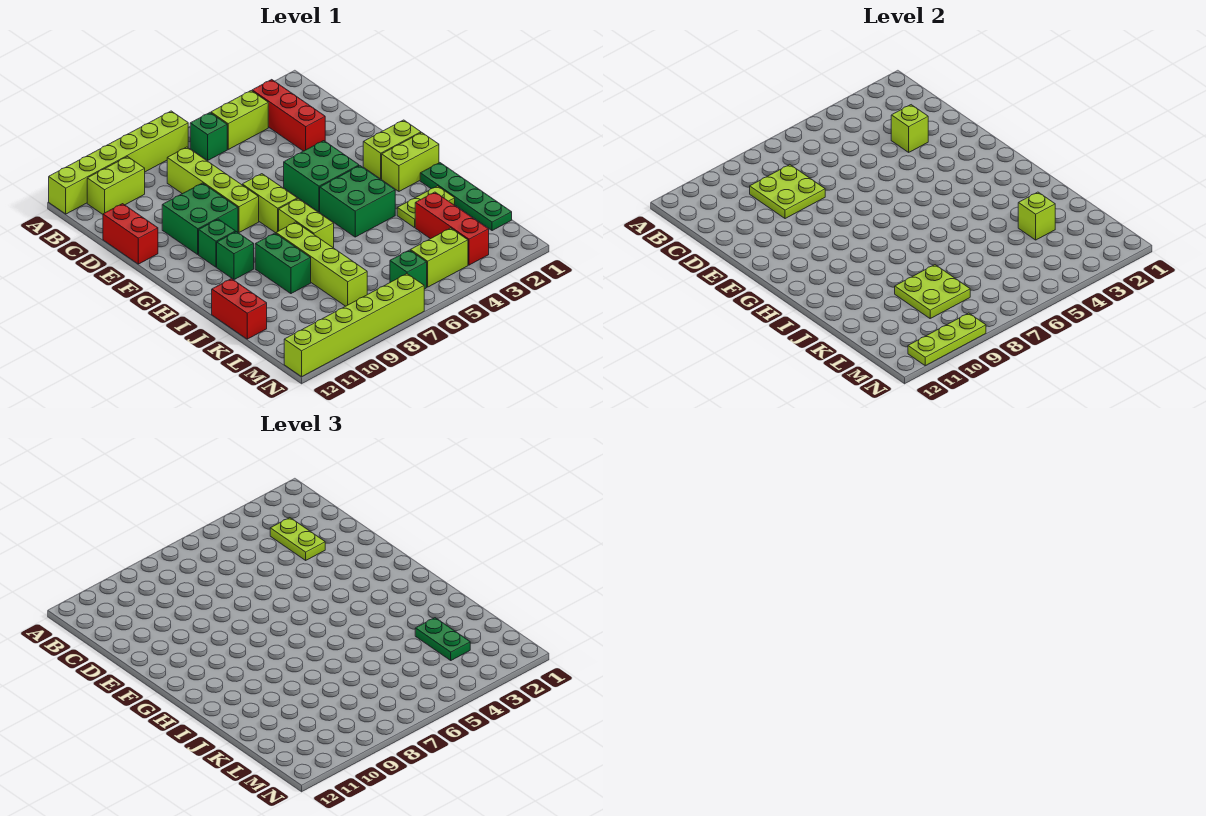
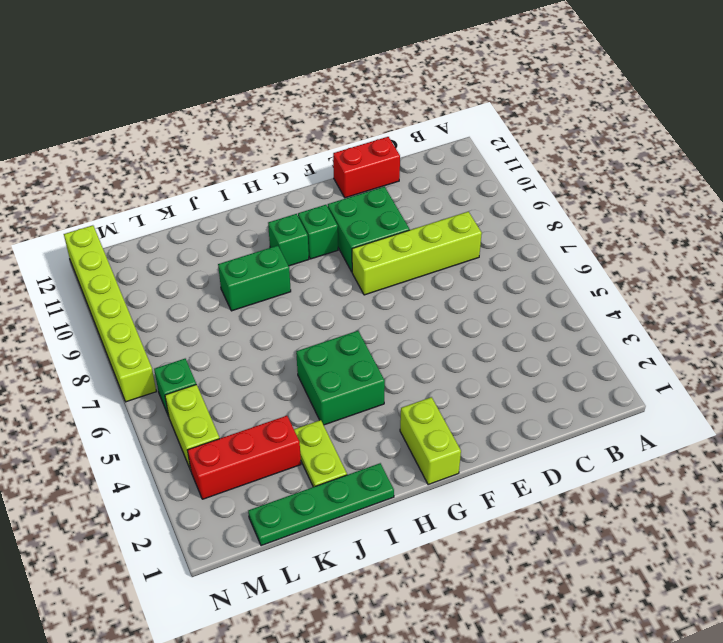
none -> lime brick A7:A12 level 1
none -> red brick B3:D3 level 1
none -> lime brick B4:B5 level 1
none -> green brick B6 level 1

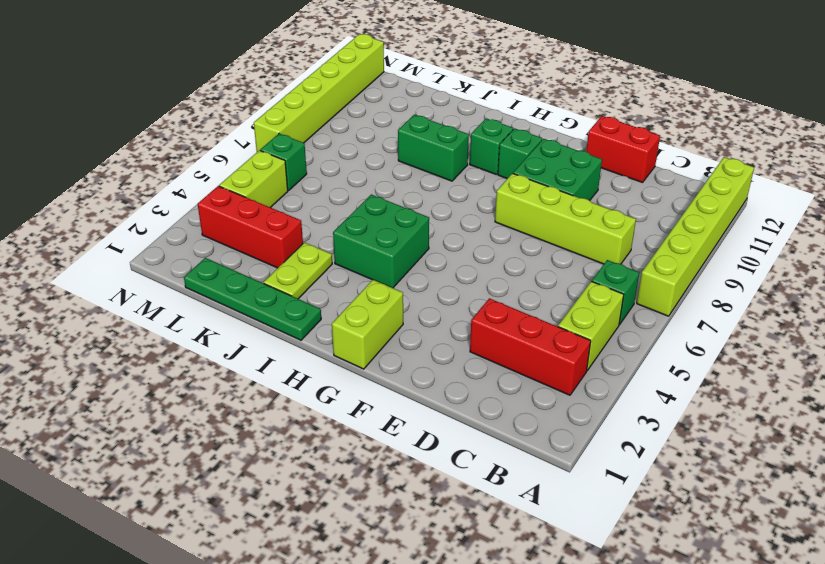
none -> lime brick B10:B11 level 1
none -> green brick F4:G5 level 1
none -> lime brick F7:G7 level 1
none -> lime brick H1:H2 level 1

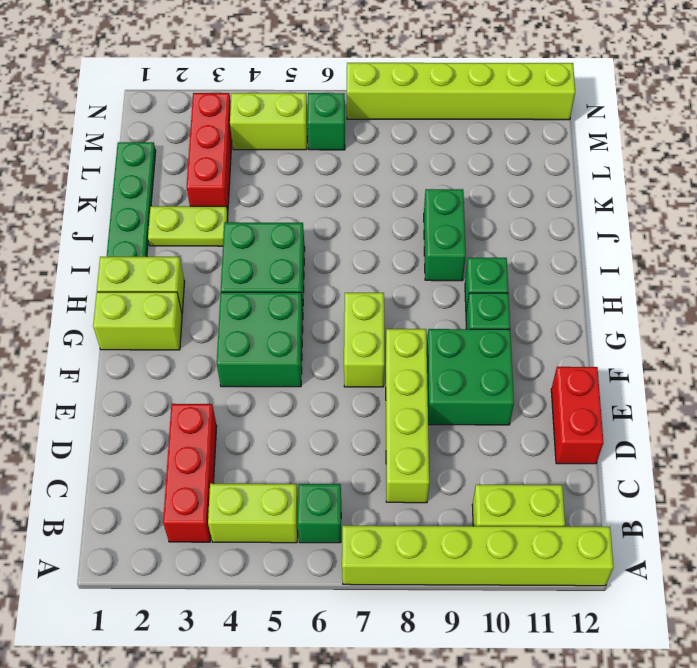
none -> lime brick H7:I7 level 1
none -> lime brick I8:L8 level 1
none -> red brick J12:K12 level 1
none -> lime plate C8:D9 level 2

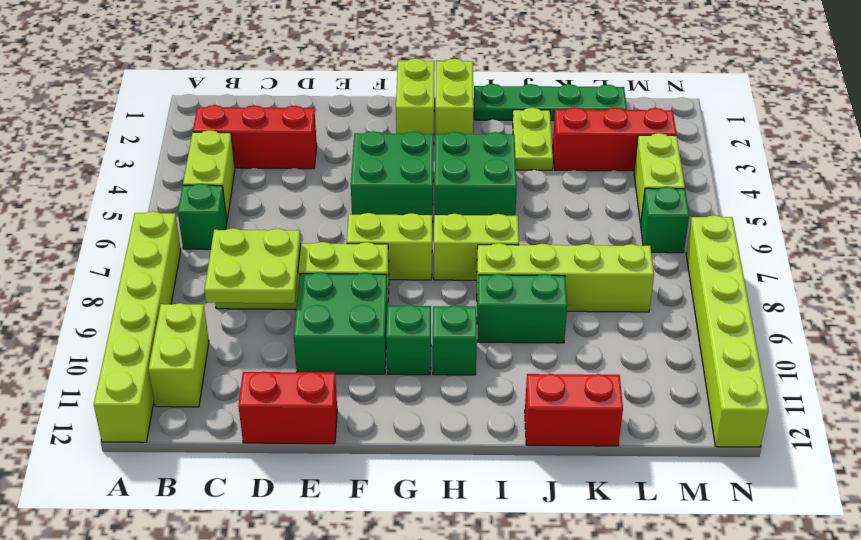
none -> lime brick D3 level 2
none -> lime brick K3 level 2
none -> lime plate K8:L9 level 2
none -> lime plate N9:N11 level 2

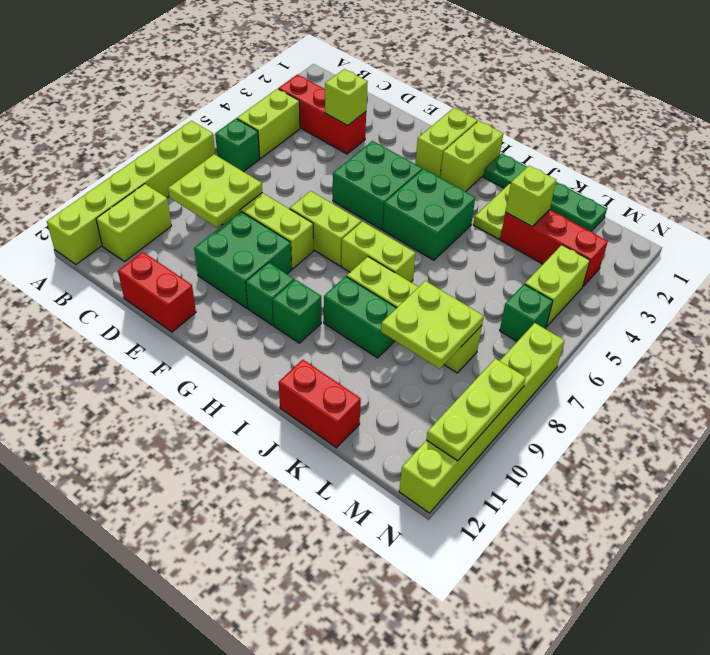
none -> lime plate C3:D3 level 3
none -> green plate K3:L3 level 3

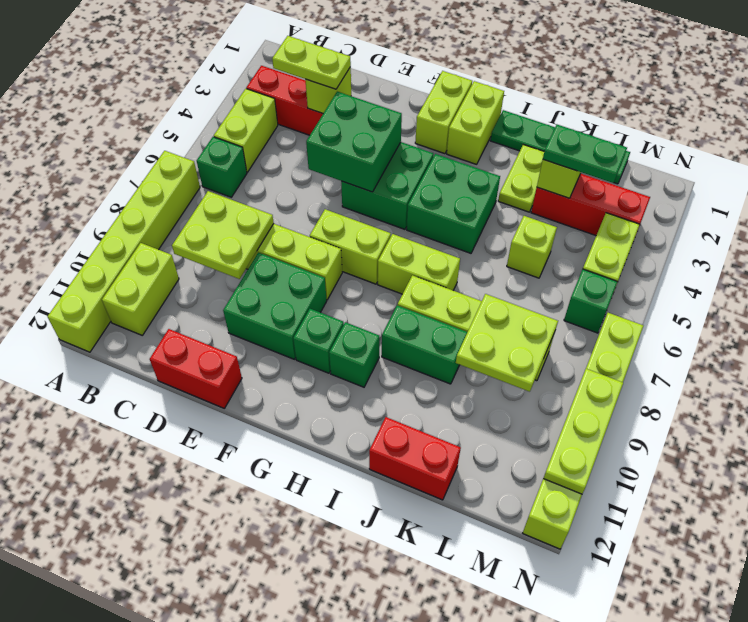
green brick E4:F5 level 2 -> none
lime brick K5 level 1 -> none

